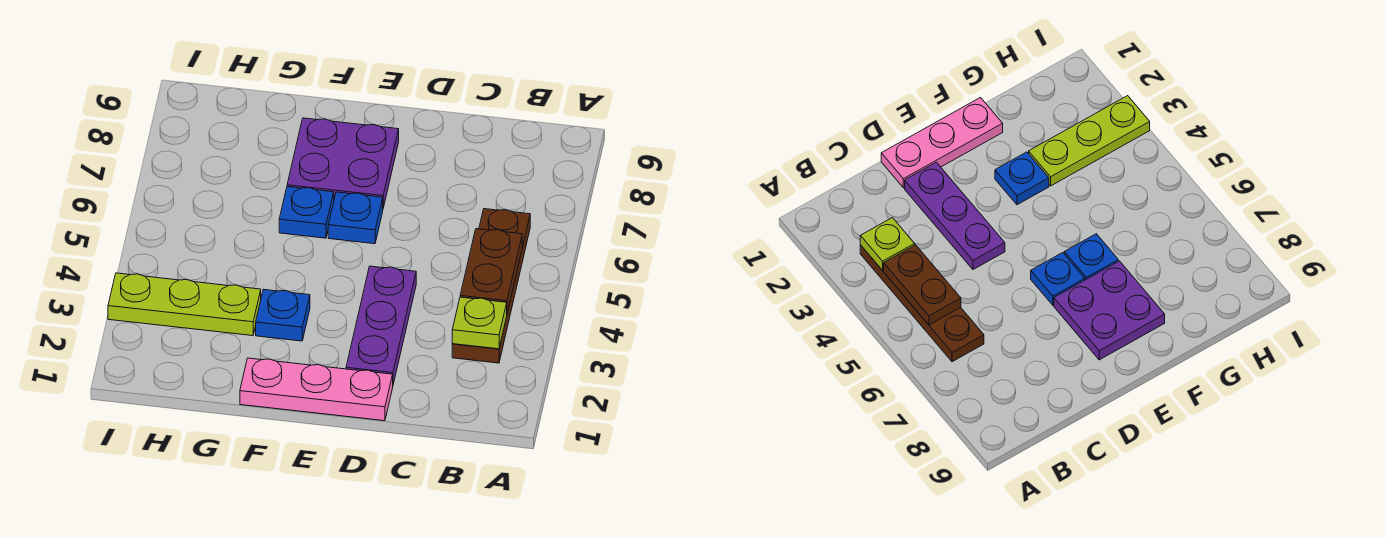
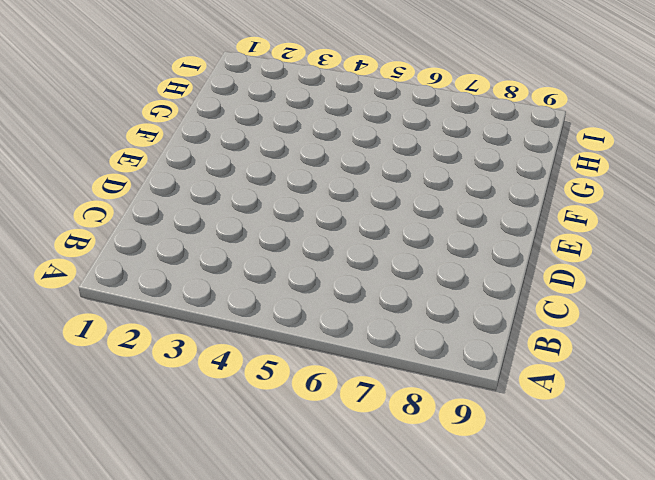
none -> brown plate B3:B6 level 1
none -> pink plate D1:F1 level 1

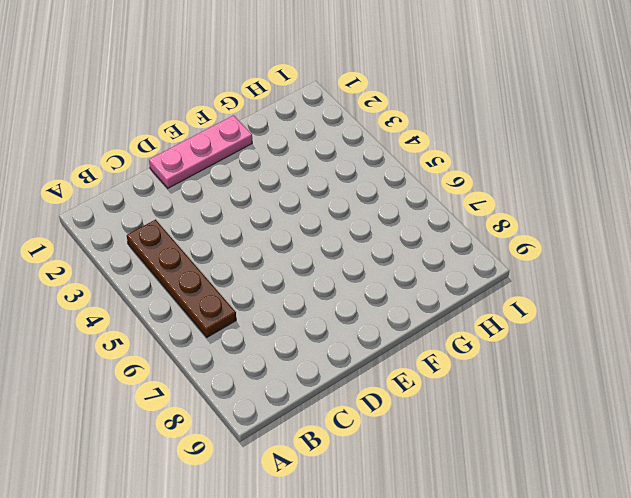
none -> purple plate D2:D4 level 1
none -> blue plate E6 level 1

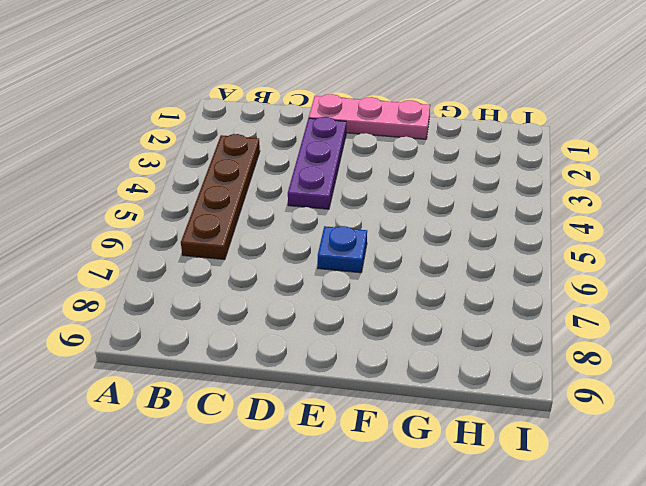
none -> purple plate E7:F8 level 1
none -> blue plate F3 level 1

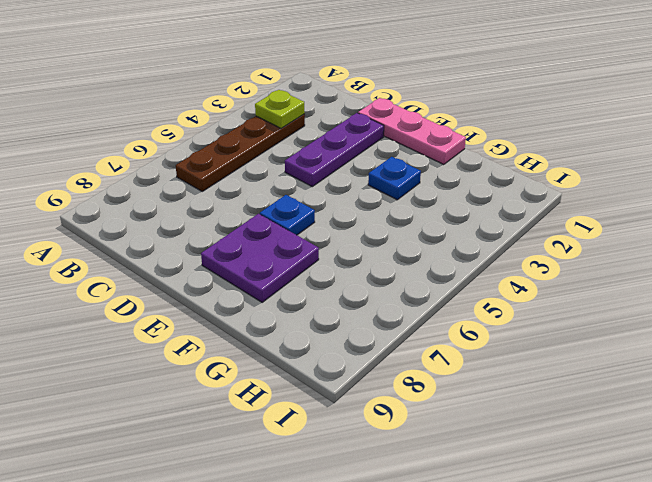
none -> blue plate F6 level 1
none -> lime plate G3:I3 level 1

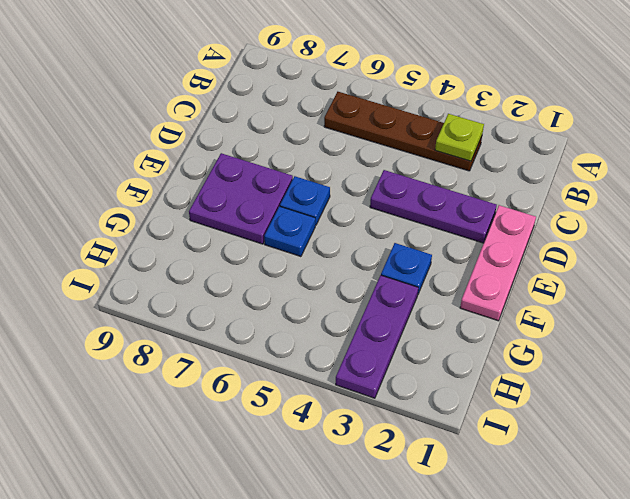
purple plate G3:I3 level 1 -> lime plate G3:I3 level 1
none -> brown plate B4:B5 level 2

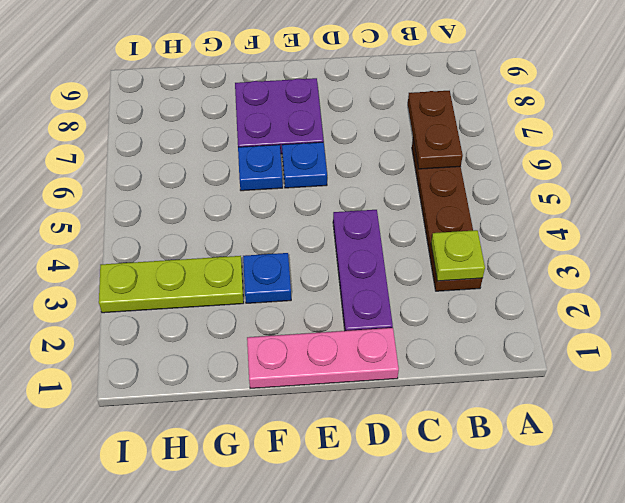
brown plate B6:B7 level 2 -> brown plate B4:B5 level 2

